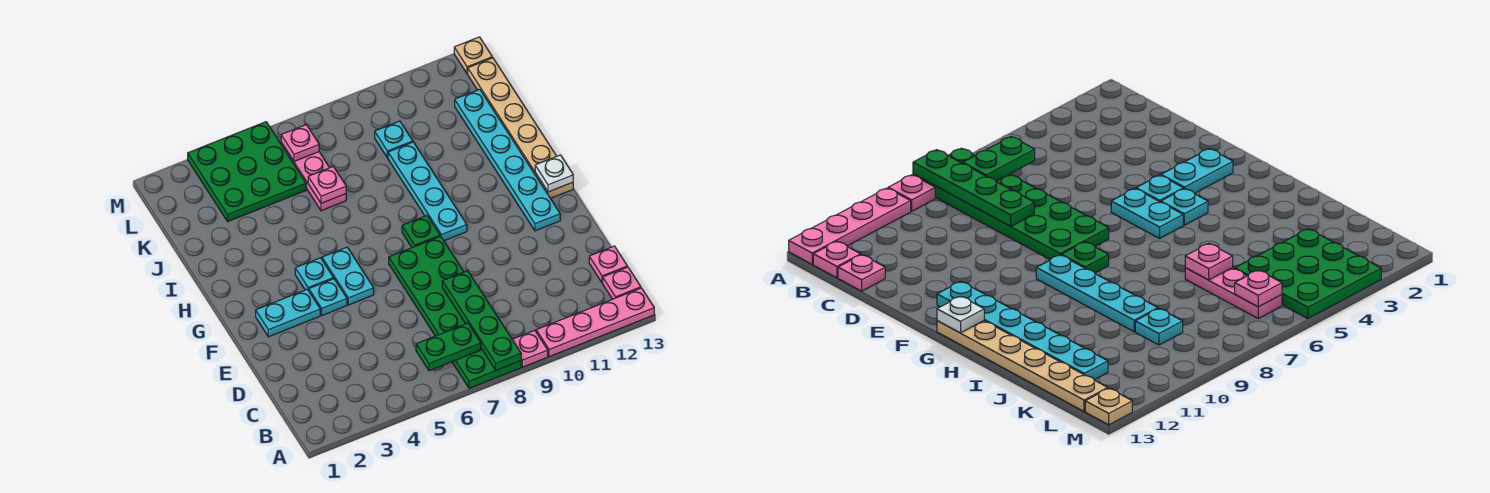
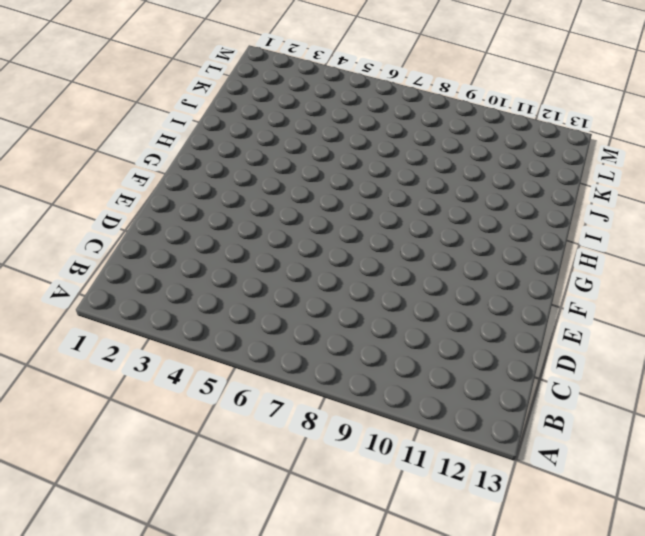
none -> green plate A7:F8 level 1
none -> pink plate A9 level 1
none -> pink plate A10:A13 level 1

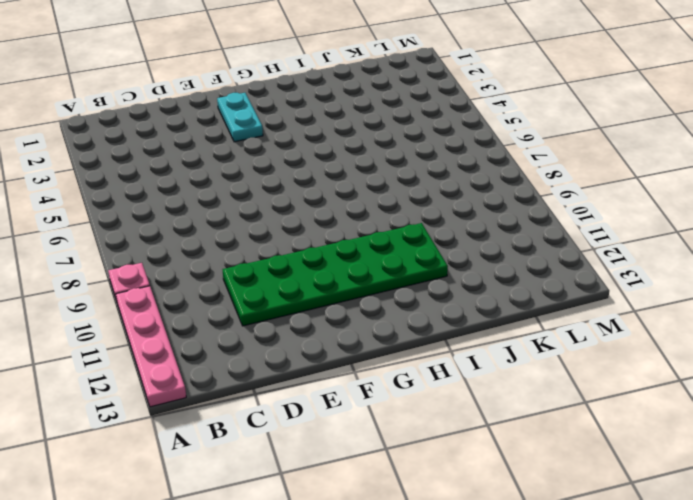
green plate D10:I11 level 1 -> green plate A7:F8 level 1
none -> pink plate B13 level 1
none -> pink plate C13 level 1
none -> cyan plate F4 level 1

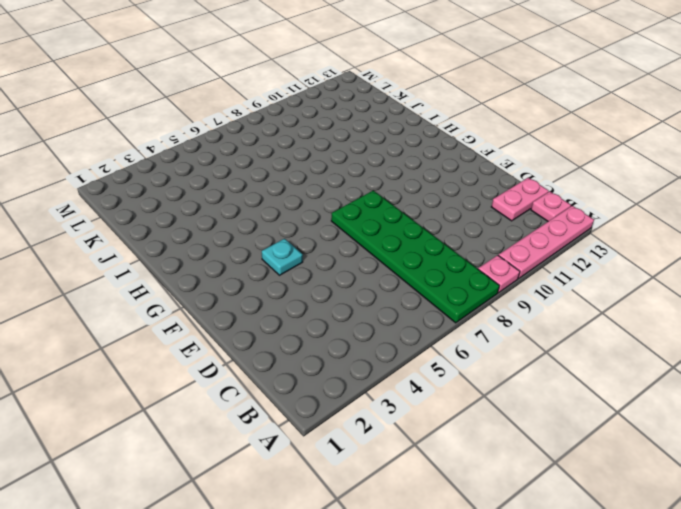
pink plate C12:C13 level 1 -> pink plate C13 level 1
none -> cyan plate F2:F3 level 1
none -> cyan plate F5:G5 level 1
none -> cyan plate F12:K12 level 1

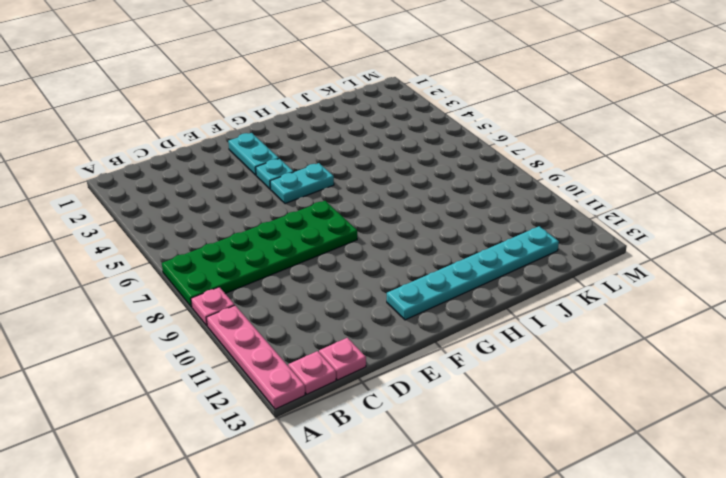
none -> cyan plate G4 level 1
none -> green plate G8 level 1
none -> cyan plate G9:J9 level 1

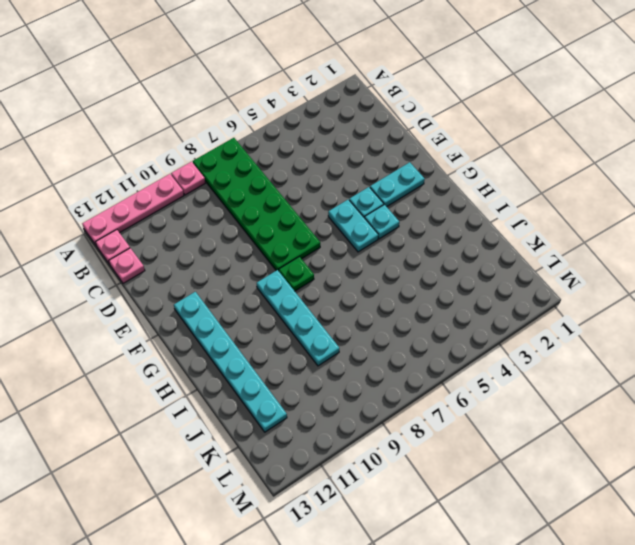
none -> tan plate G13:L13 level 1
none -> pink plate J6:L6 level 1
none -> green plate K3:M5 level 1

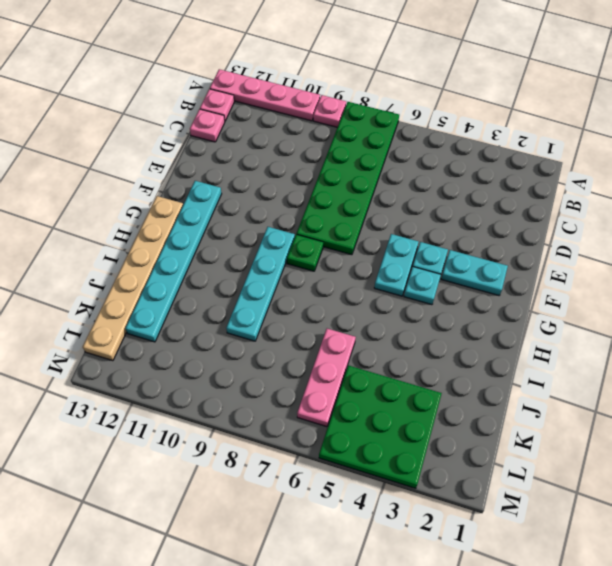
none -> cyan plate K9 level 1
none -> tan plate M13 level 1
none -> green plate A8:D8 level 2

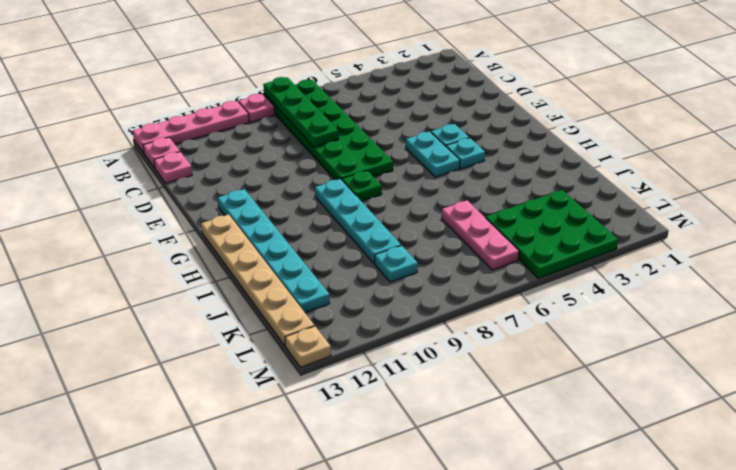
none -> cyan plate F2:F3 level 1
none -> green plate B6:B7 level 2
none -> white plate G13 level 2

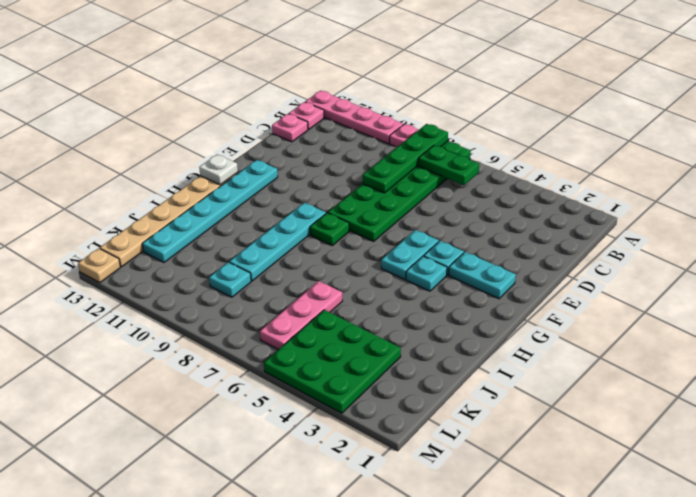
none -> pink plate J6 level 2
none -> pink plate L6 level 2

